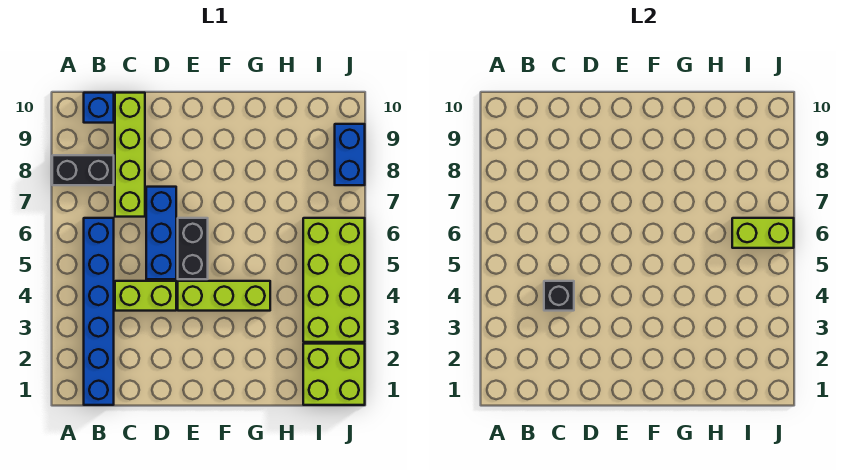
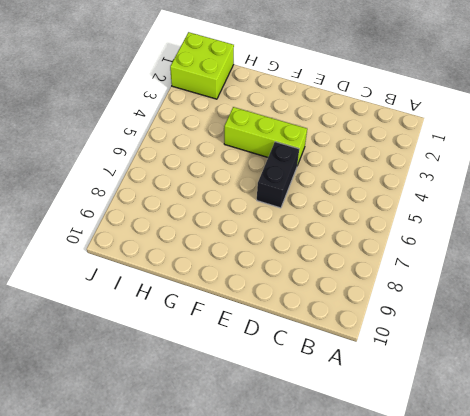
none -> black brick A8:B8 level 1
none -> blue brick B1:B6 level 1
none -> blue brick B10 level 1

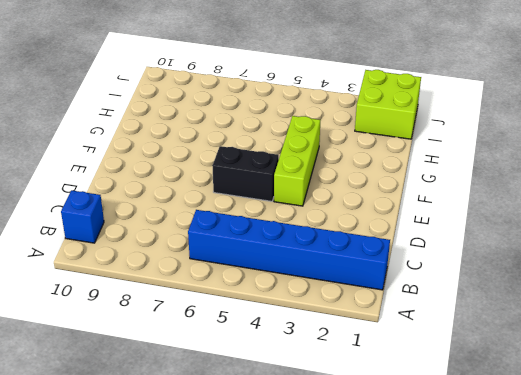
none -> black brick A8:B8 level 1
none -> lime brick C4:D4 level 1
none -> lime brick C7:C10 level 1

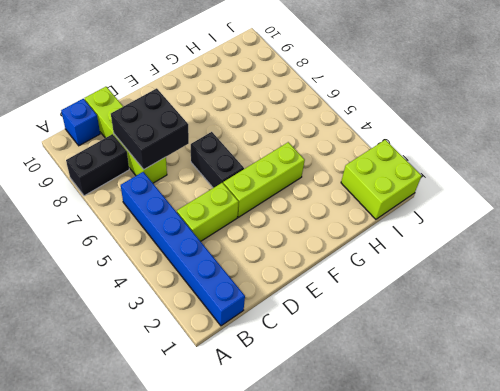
black brick C7:D8 level 2 -> none
none -> blue brick D5:D7 level 1
none -> lime brick I3:J6 level 1
none -> blue brick J8:J9 level 1

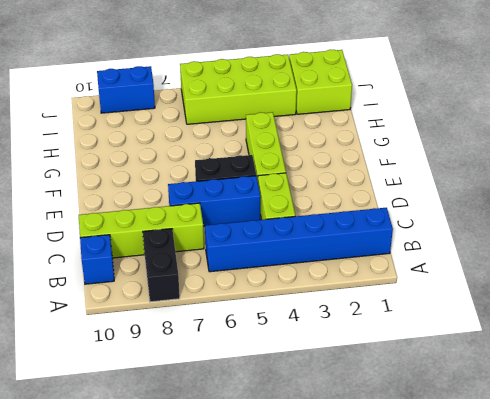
none -> black brick C4 level 2
none -> lime brick I6:J6 level 2

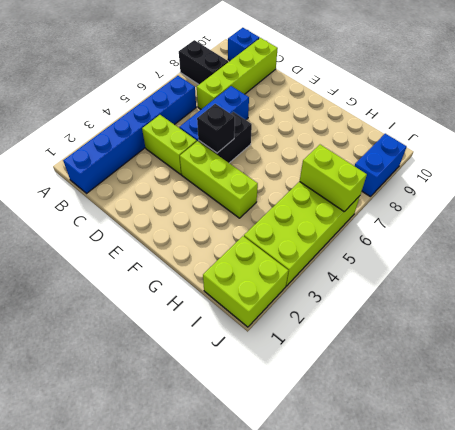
black brick E5 level 2 -> black brick C4 level 2

